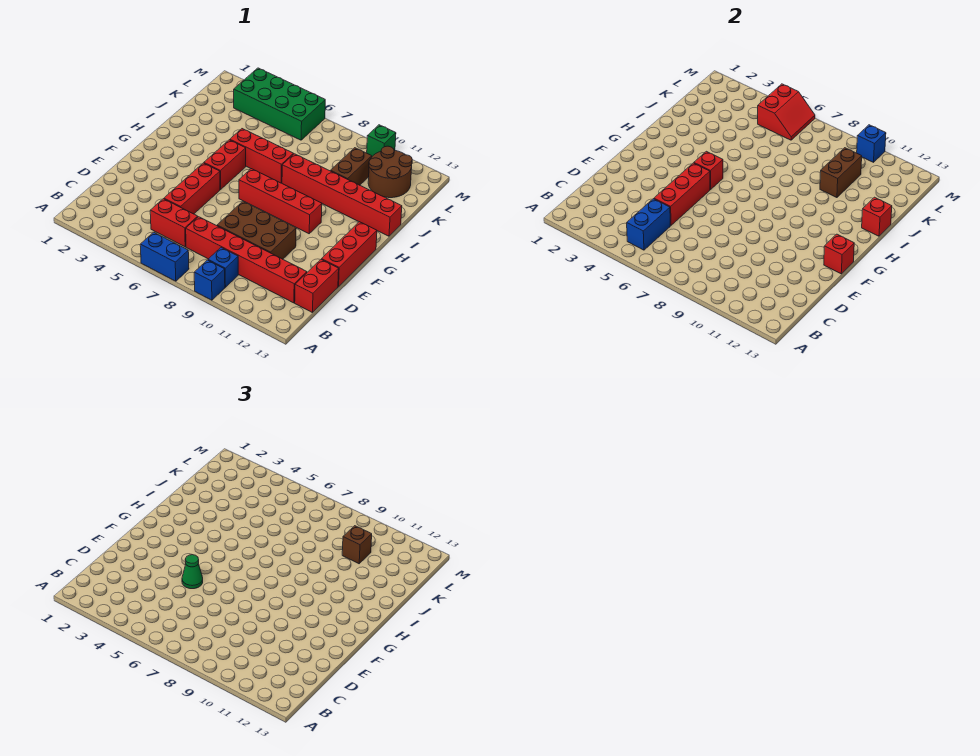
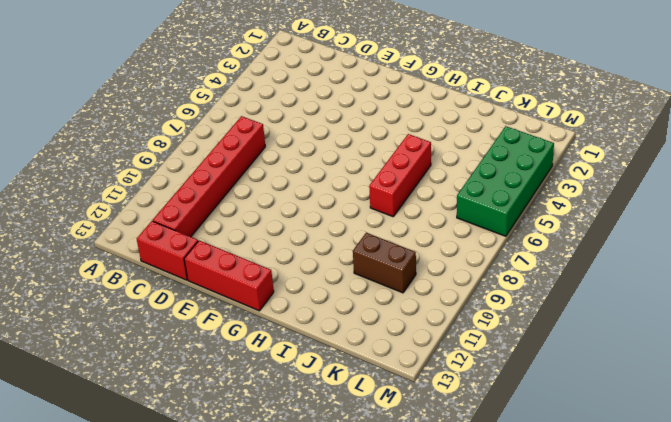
none -> blue brick A6:A7 level 1
none -> blue brick A9 level 1
none -> blue brick B9 level 1

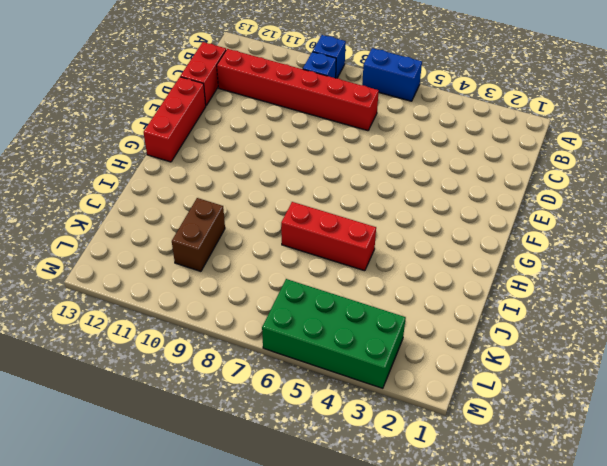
none -> red brick C5:C6 level 1
none -> red brick D5:F5 level 1
none -> brown brick D8:E10 level 1

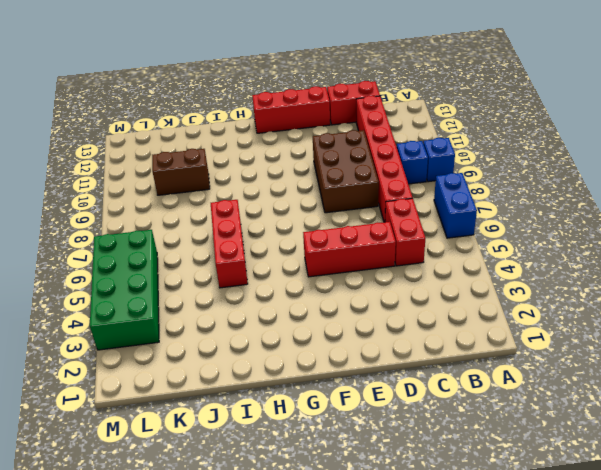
none -> red brick G5:H5 level 1
none -> red brick G7:G10 level 1
none -> red brick I8:I13 level 1

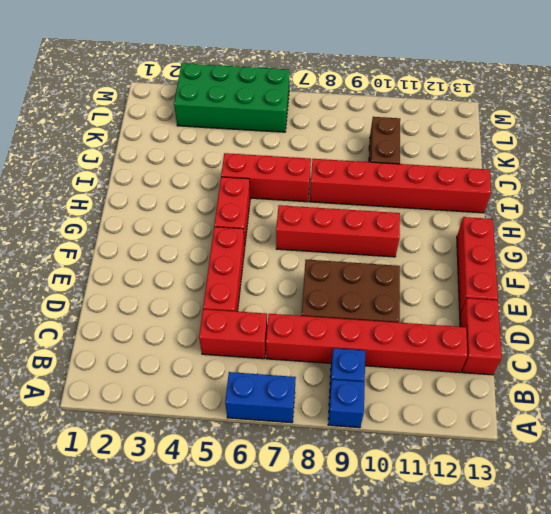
none -> brown round brick K11:L12 level 1
none -> green brick M10 level 1
none -> blue brick B5:C5 level 2

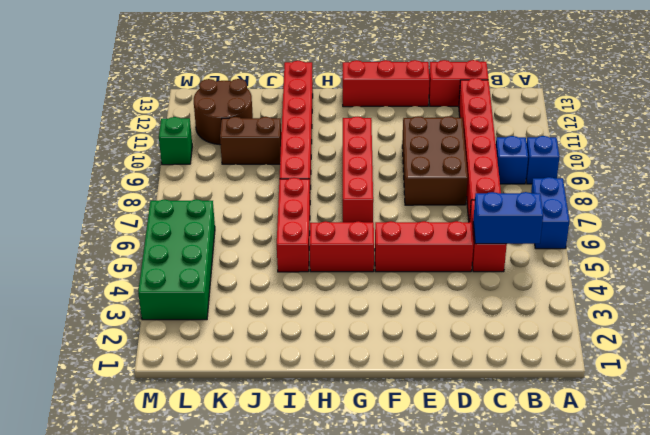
none -> red brick D5:F5 level 2
none -> red brick F13 level 2
none -> red brick G5 level 2

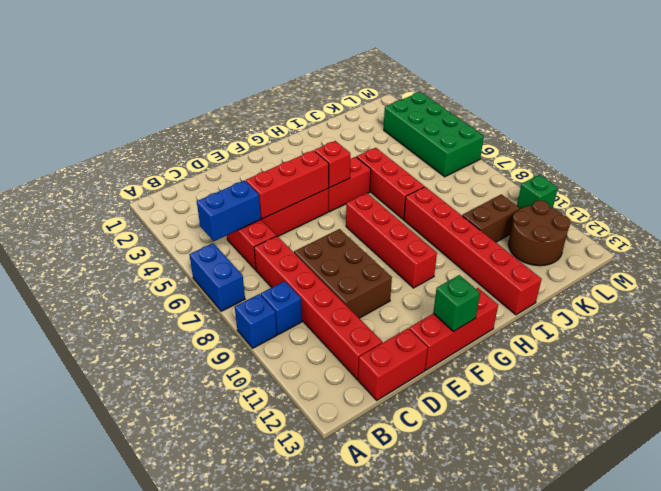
green brick F13 level 2 -> red brick F13 level 2
none -> red brick I13 level 2
none -> brown brick J10:K10 level 2
none -> red slope L5:M6 level 2 top 5

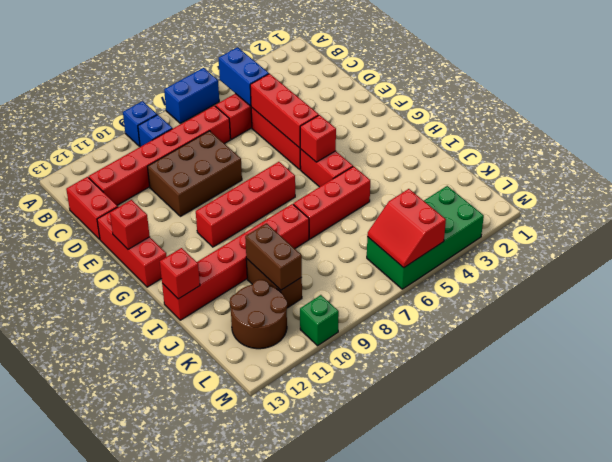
none -> blue brick M10 level 2
none -> green cone E5 level 3
none -> brown brick K10 level 3

